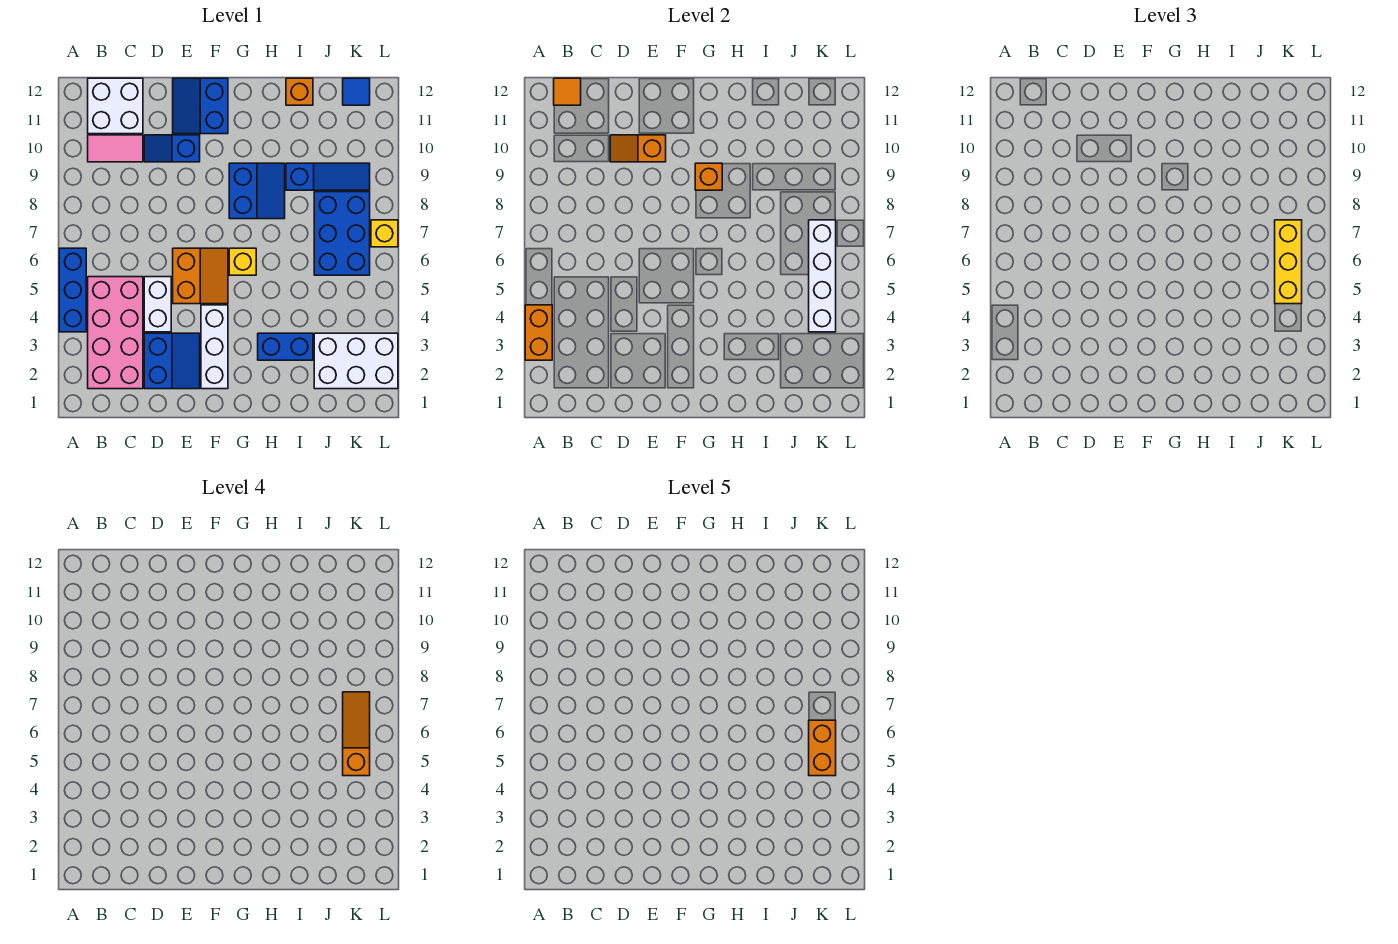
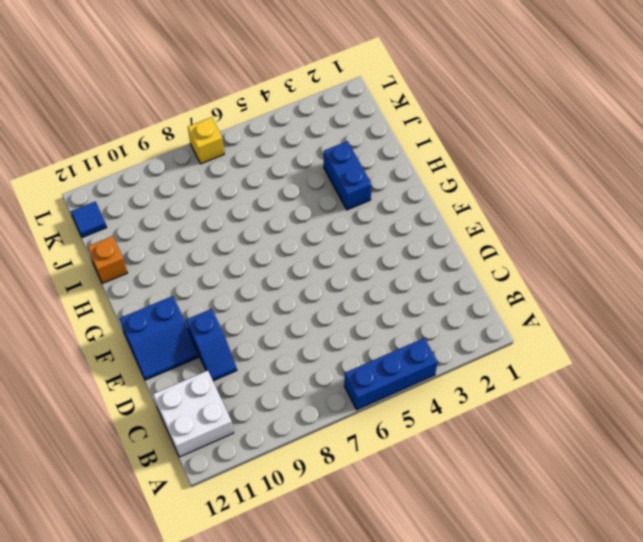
none -> pink brick B2:C5 level 1
none -> pink tile B10:C10 level 1
none -> blue slope D2:E3 level 1 top D

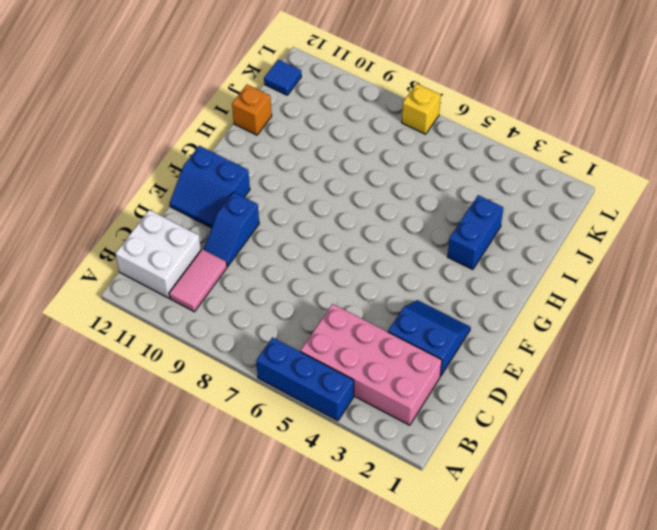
none -> white brick D4:D5 level 1
none -> orange slope E5:F6 level 1 top E
none -> white brick F2:F4 level 1

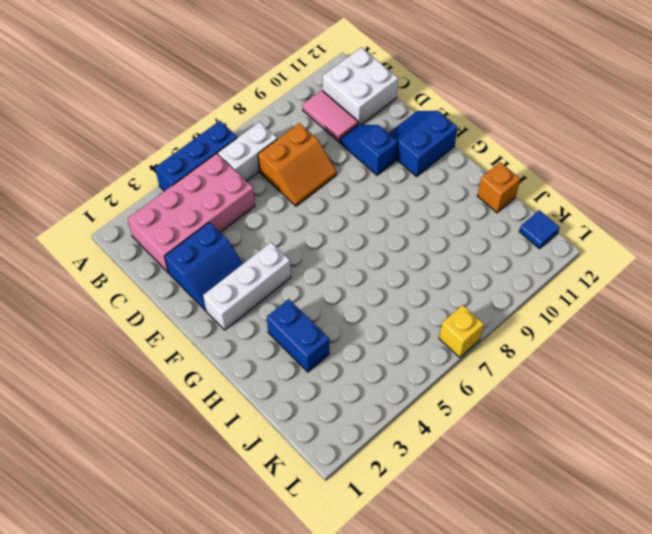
white brick B6:B7 level 1 -> white brick D4:D5 level 1
orange slope C7:D8 level 1 top C -> orange slope E5:F6 level 1 top E
none -> yellow brick G6 level 1
none -> blue slope G8:H9 level 1 top G
none -> blue slope I9:K9 level 1 top I

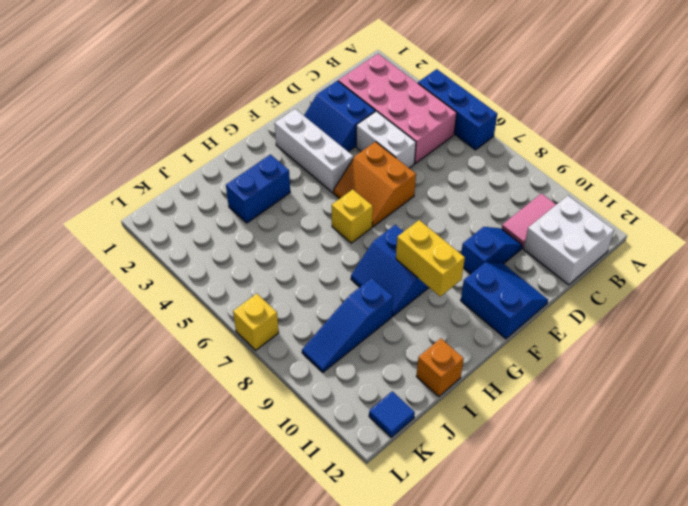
yellow brick G9:G10 level 2 -> orange brick G9 level 2
none -> white brick J2:L3 level 1
none -> blue brick J6:K8 level 1
none -> orange brick A3:A4 level 2

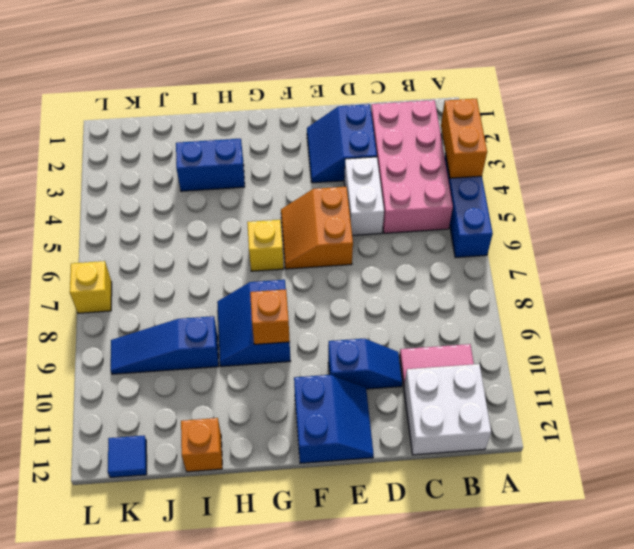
none -> white brick F2:F4 level 1
none -> white brick J2:L3 level 1
none -> blue brick J6:K8 level 1

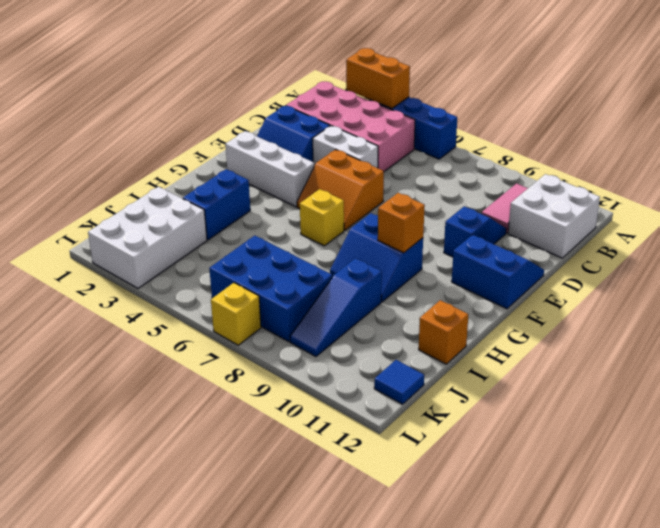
none -> orange tile B12 level 2
none -> orange slope D10:E10 level 2 top E
none -> white brick K4:K7 level 2

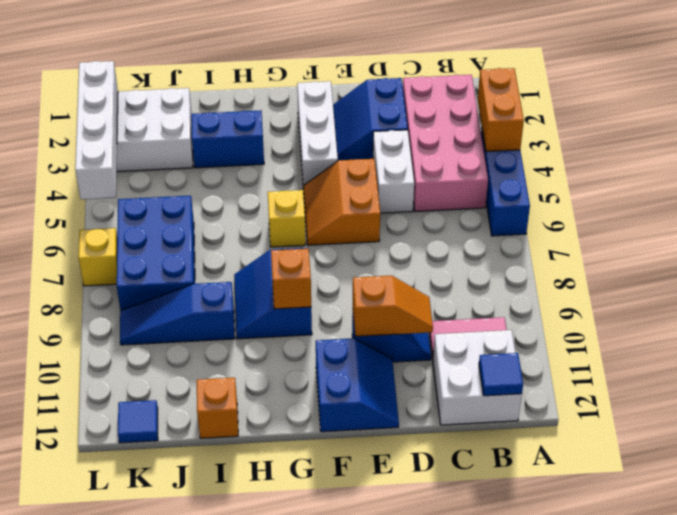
blue tile B12 level 2 -> orange tile B12 level 2
white brick L2:L5 level 2 -> white brick K4:K7 level 2
none -> yellow brick K5:K7 level 3
none -> orange slope K5:K7 level 4 top 5
none -> orange brick K5:K6 level 5

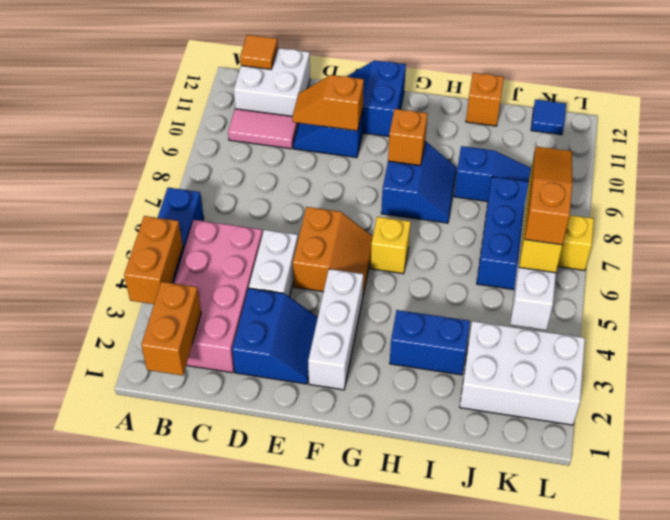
orange brick B1:B2 level 2 -> orange brick K5:K6 level 5

